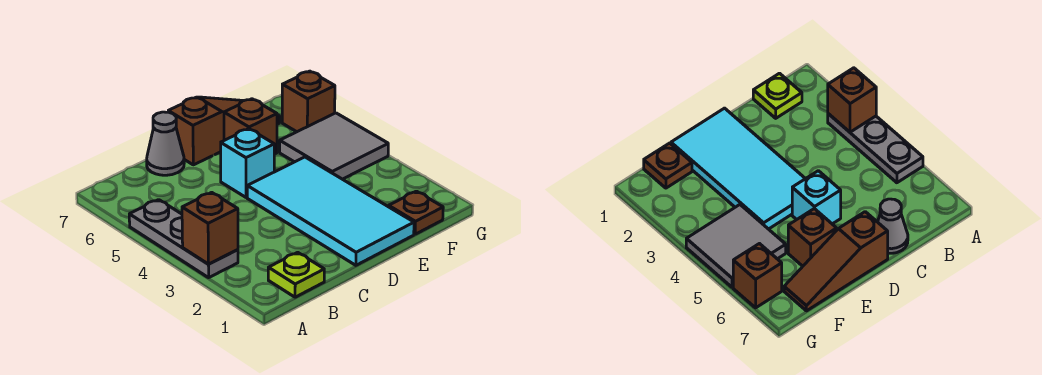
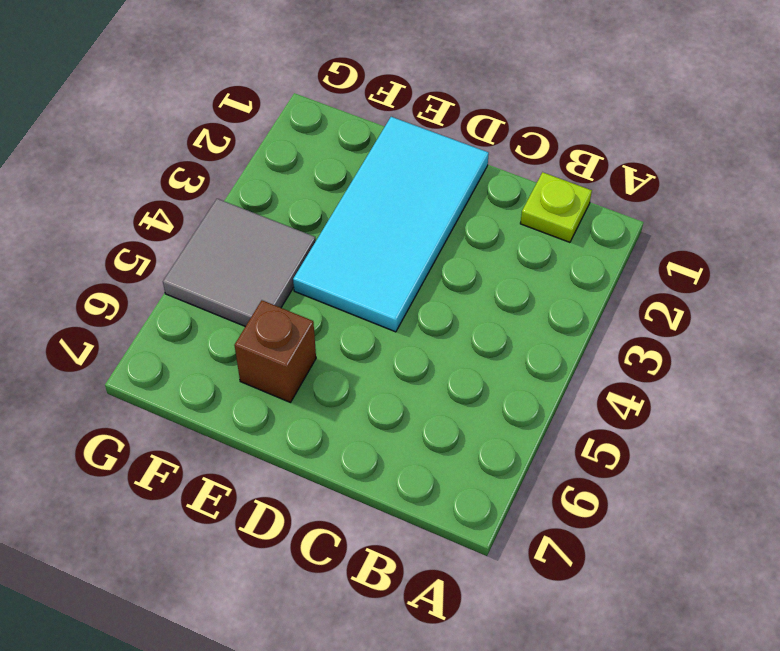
none -> grey plate A3:A5 level 1
none -> grey cone C7 level 1

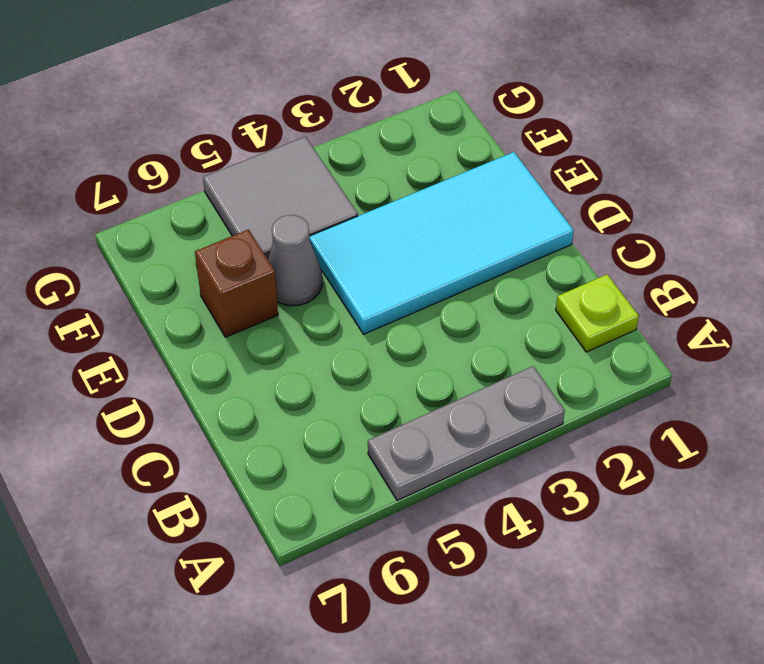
grey cone E5 level 1 -> grey cone C7 level 1
none -> cyan brick D5 level 1
none -> brown slope D7:F7 level 1 top D

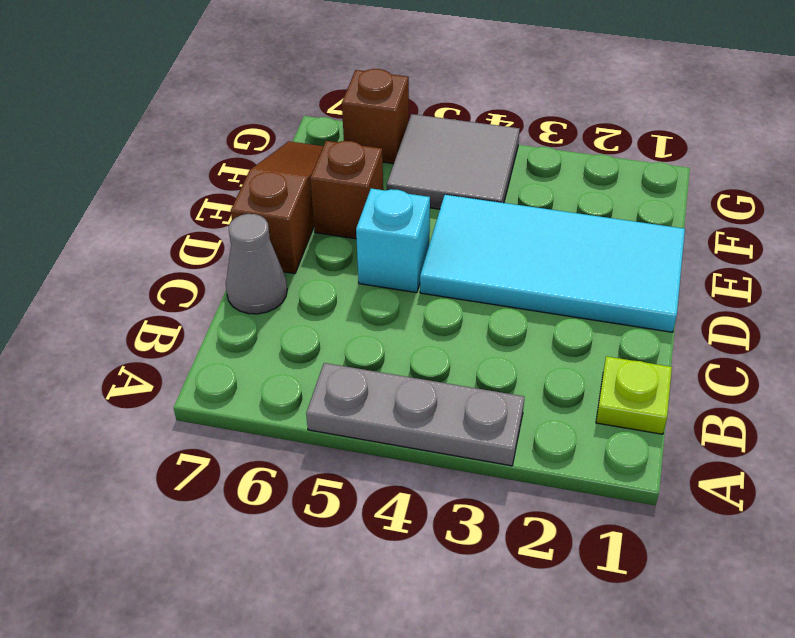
none -> brown plate F1 level 1
none -> brown brick A3 level 2

